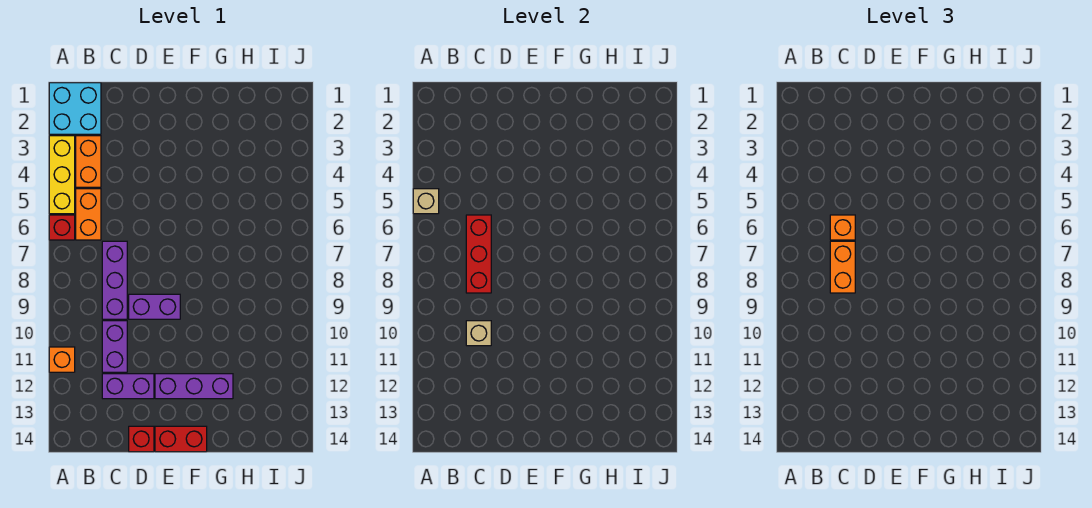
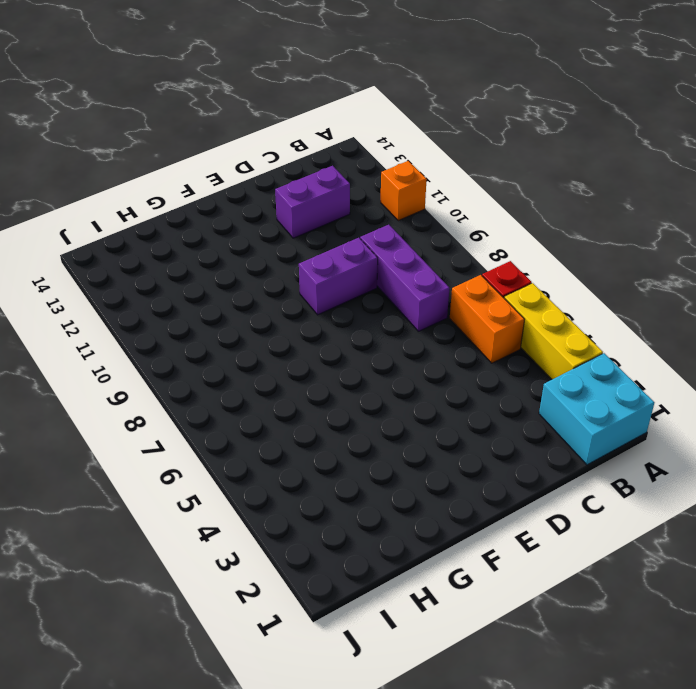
none -> orange brick B3:B4 level 1
none -> purple brick C10:C11 level 1
none -> red brick D14 level 1

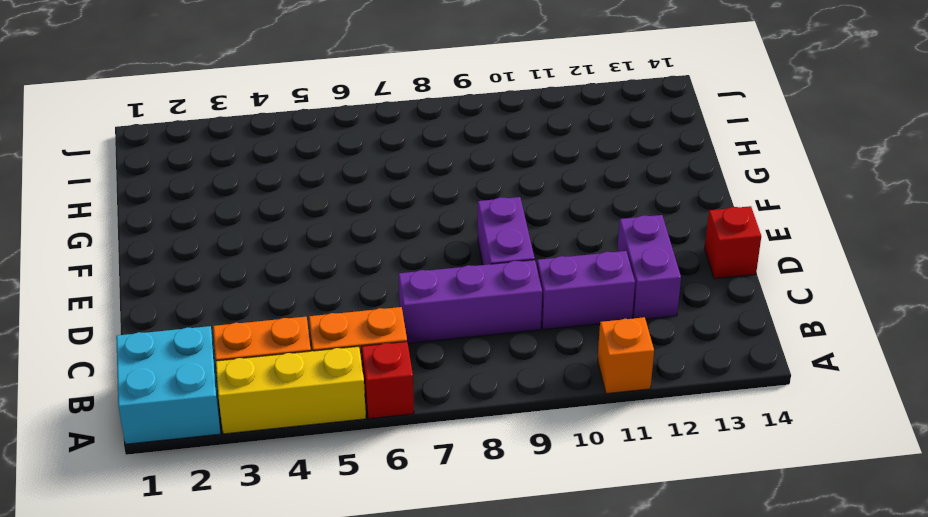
none -> purple brick E12:G12 level 1
none -> red brick E14:F14 level 1
none -> tan brick A5 level 2

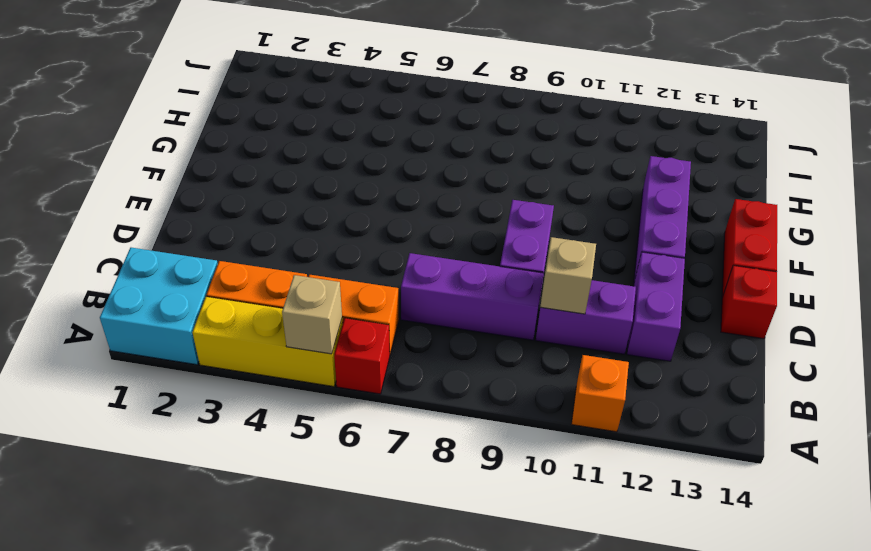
none -> red brick C6:C8 level 2
none -> orange brick C6 level 3
none -> orange brick C7:C8 level 3

